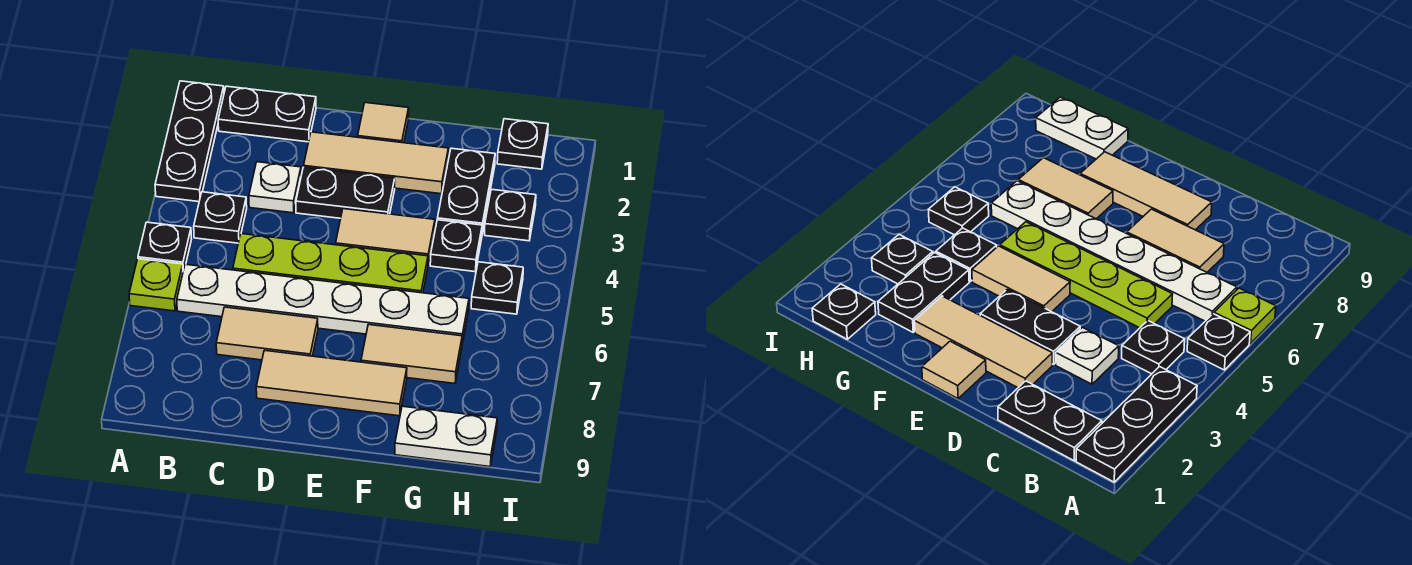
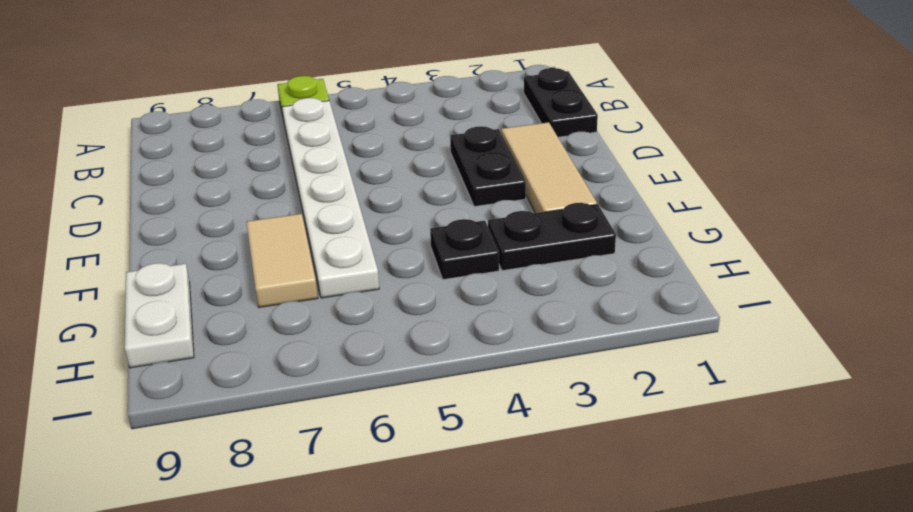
none -> black plate A1:A3 level 1
none -> black plate A5 level 1
none -> black plate B4 level 1

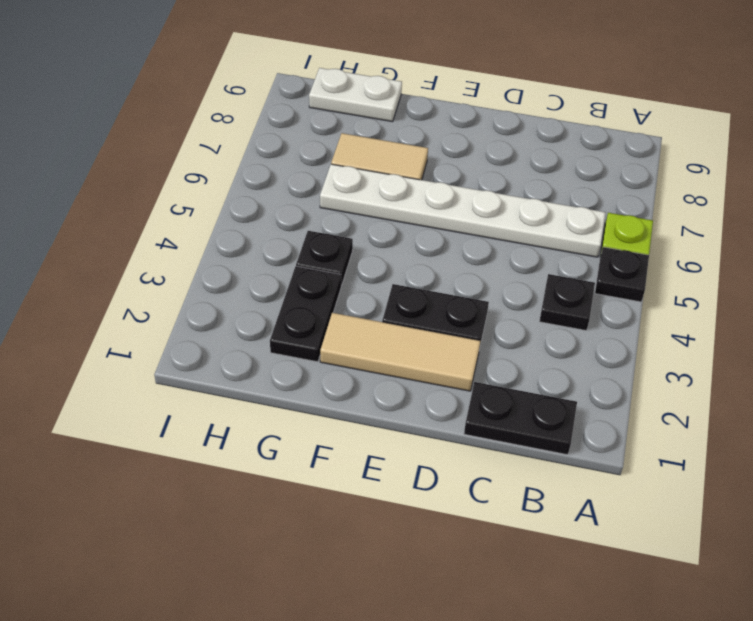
none -> black plate A1:A3 level 1
none -> white plate C3 level 1
none -> lime plate C5:F5 level 1

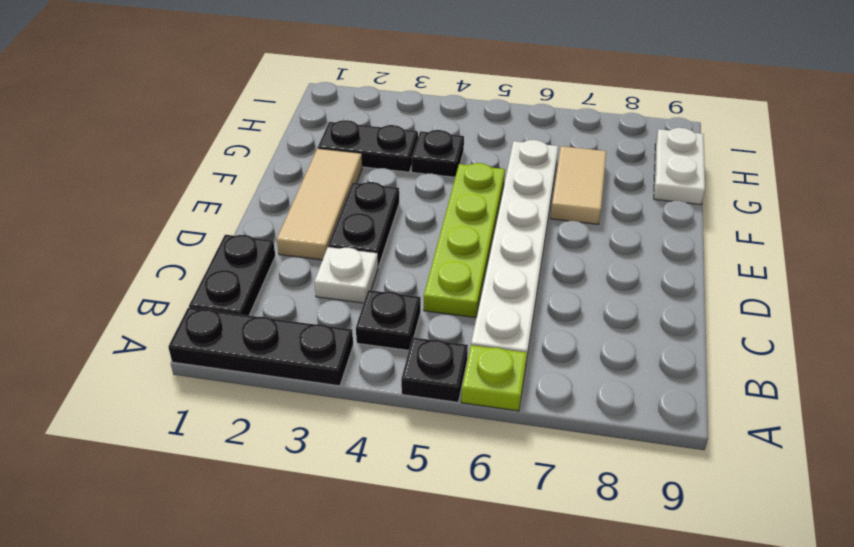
none -> tan tile C7:D7 level 1
none -> tan tile D8:F8 level 1
none -> tan tile E1 level 1

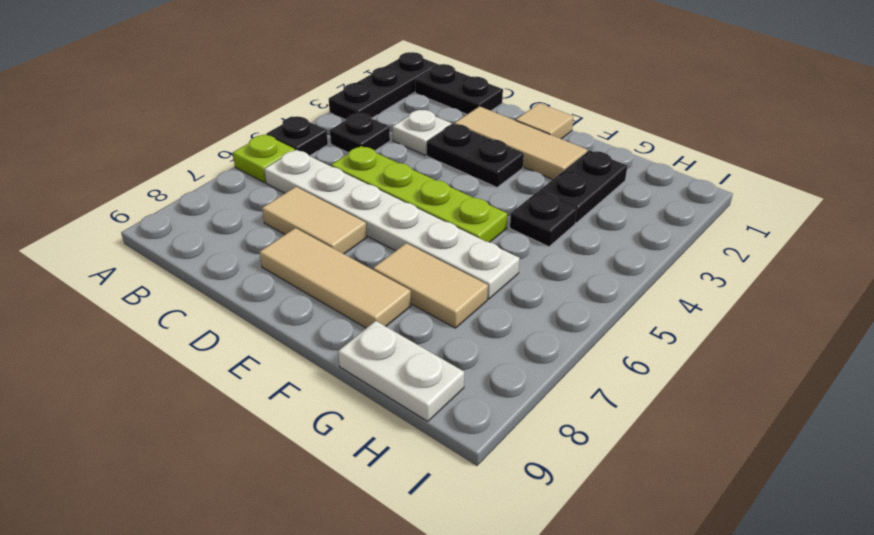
none -> tan tile E4:F4 level 1
none -> black plate H1 level 1
none -> black plate H3 level 1

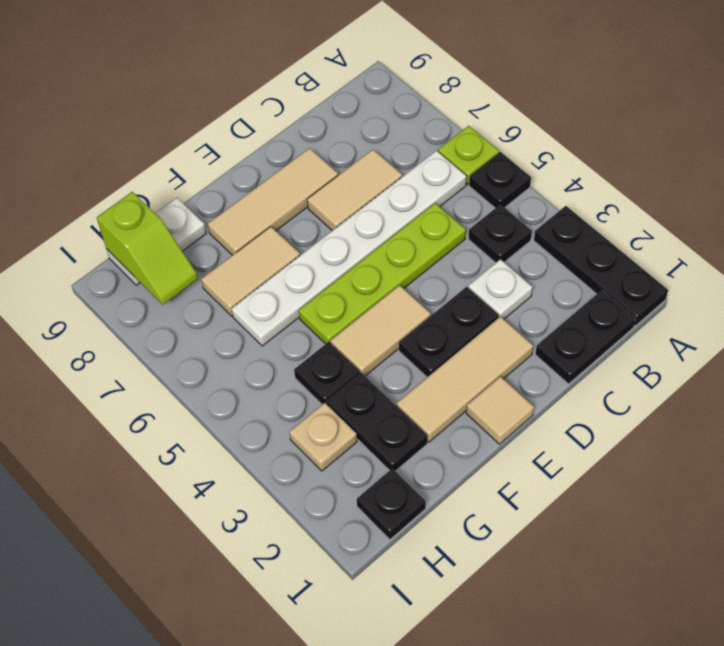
tan plate H3 level 1 -> black plate H3 level 1
lime slope H8:H9 level 2 top 9 -> none
none -> black plate H5 level 1

